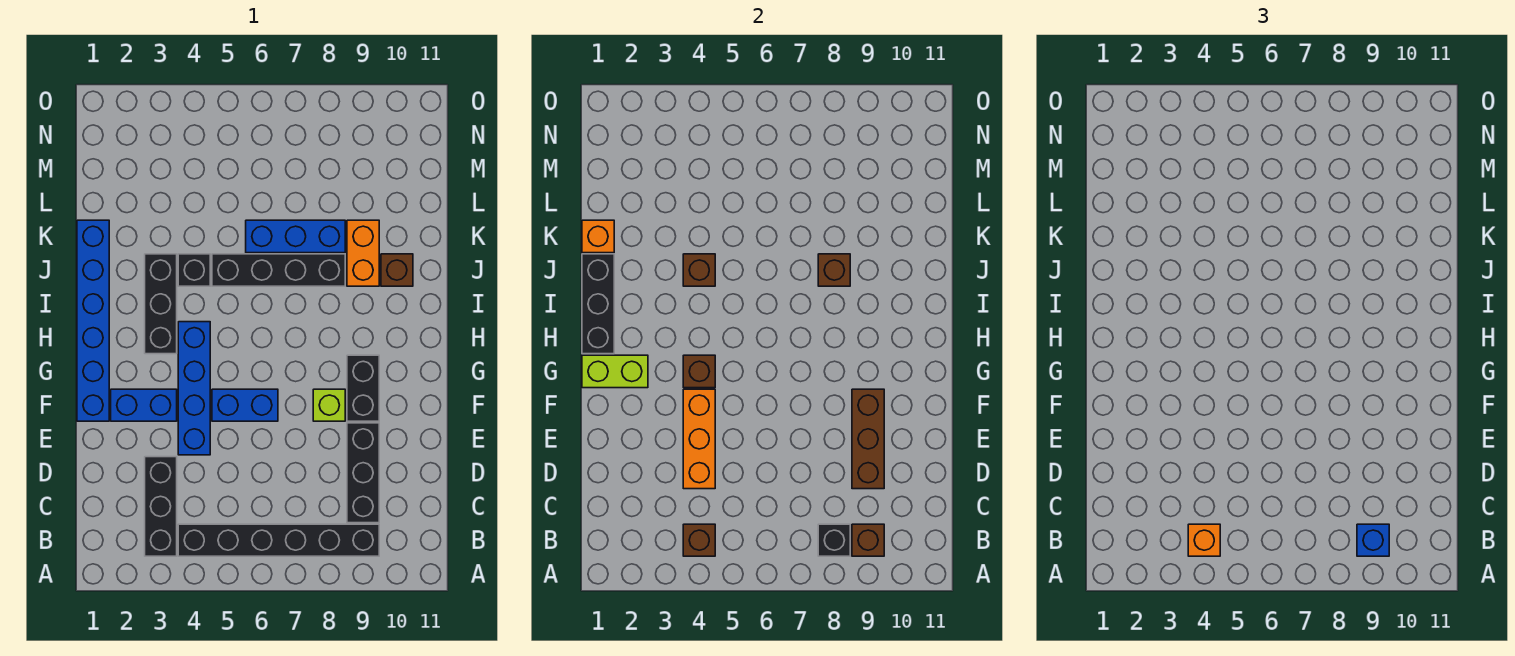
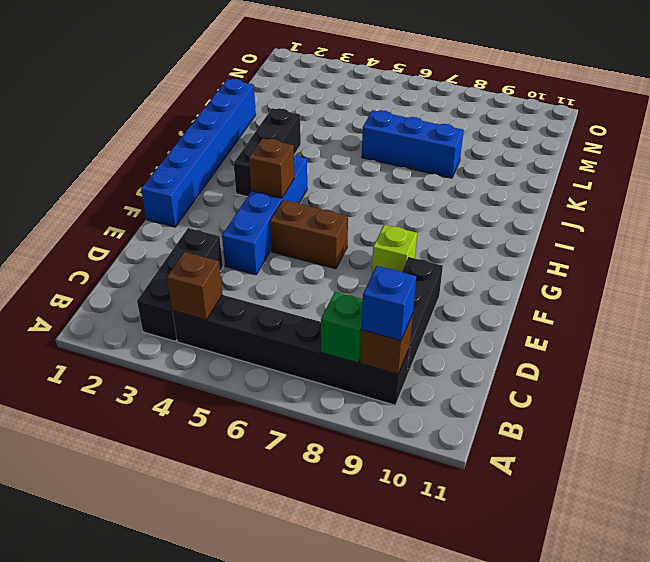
green brick B8 level 2 -> black brick B8 level 2
brown brick F5:F6 level 1 -> blue brick F5:F6 level 1
none -> blue brick F2:F3 level 1
none -> black brick F9:G9 level 1
none -> black brick J4 level 1

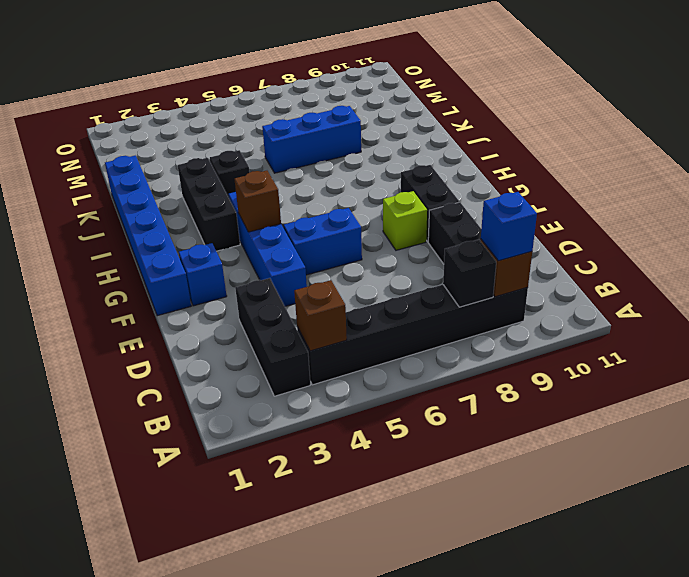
blue brick F2 level 1 -> blue brick F2:F3 level 1
none -> black brick J5:J8 level 1
none -> orange brick J9:K9 level 1
none -> brown brick J10 level 1

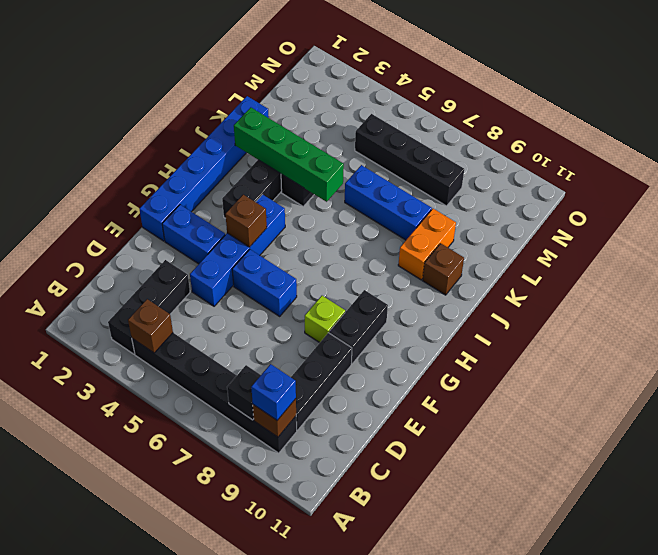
green brick J2:J5 level 2 -> brown brick J4 level 2
black brick M5:M8 level 1 -> black brick J5:J8 level 1
none -> orange brick D4:F4 level 2
none -> brown brick D9:F9 level 2
none -> lime brick G1:G2 level 2

